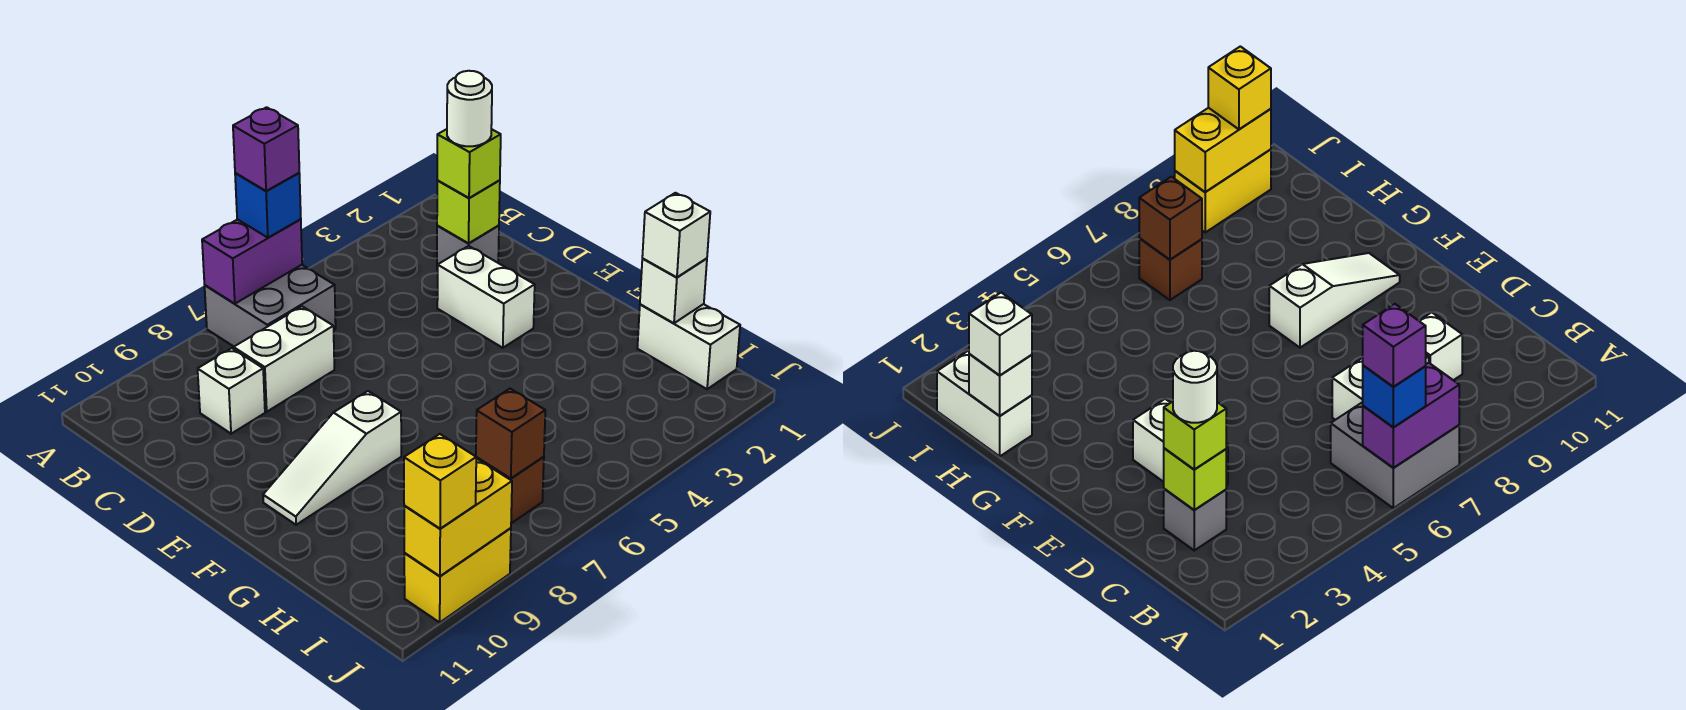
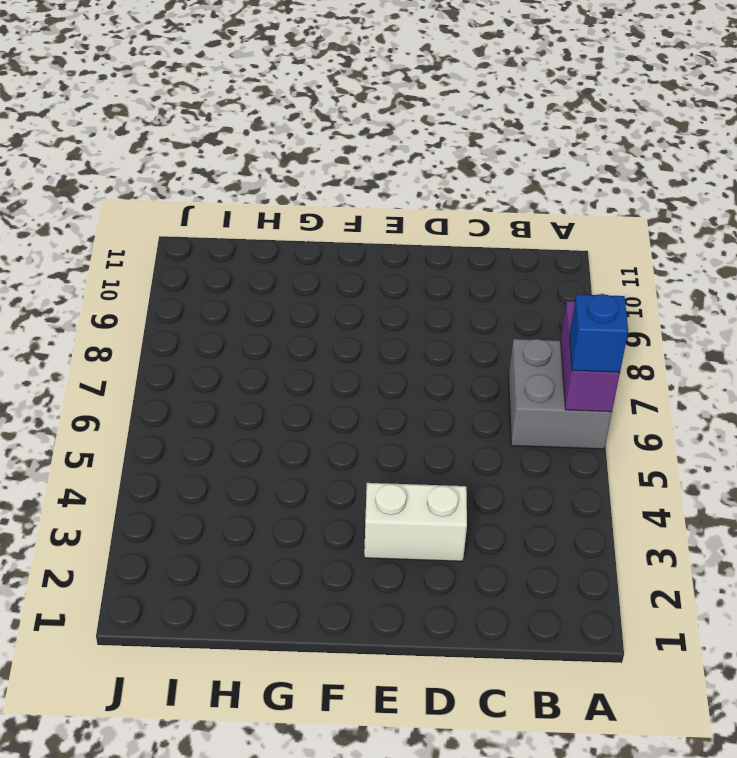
none -> grey brick C2 level 1
none -> white brick C7:C8 level 1
none -> white brick C9 level 1

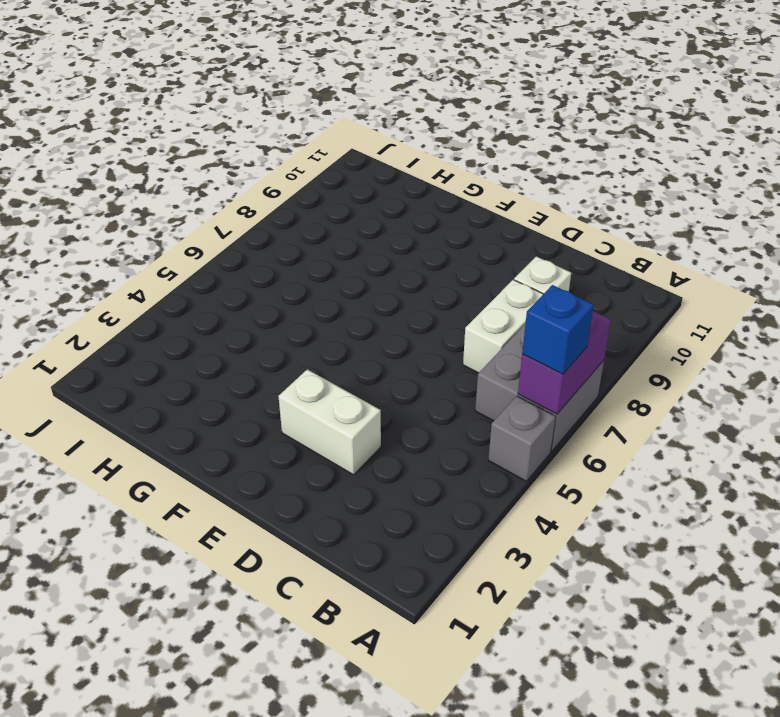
grey brick A5 level 1 -> grey brick C2 level 1
none -> white slope F8:F10 level 1 top 8
none -> white brick H1:I1 level 1
none -> brown brick I7 level 1

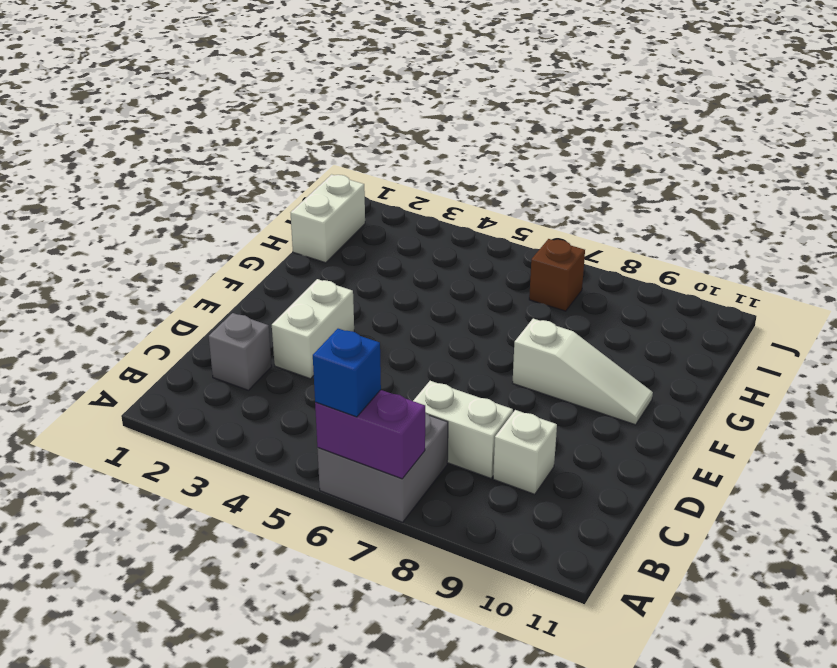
none -> yellow brick J9:J10 level 1
none -> lime brick C2 level 2
none -> white brick H1 level 2

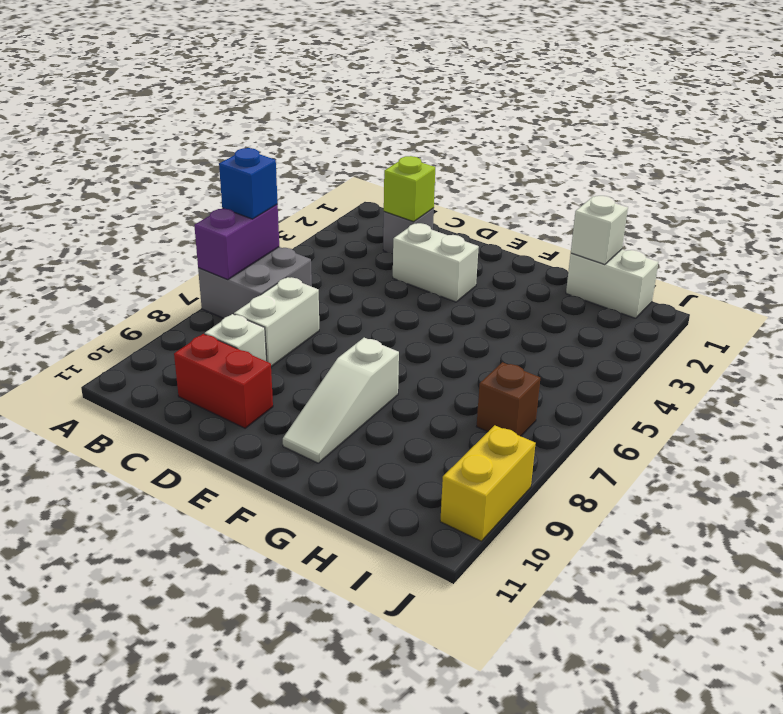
red brick C10:D10 level 1 -> none
none -> brown brick I7 level 2
none -> yellow brick J9:J10 level 2
none -> lime brick C2 level 3

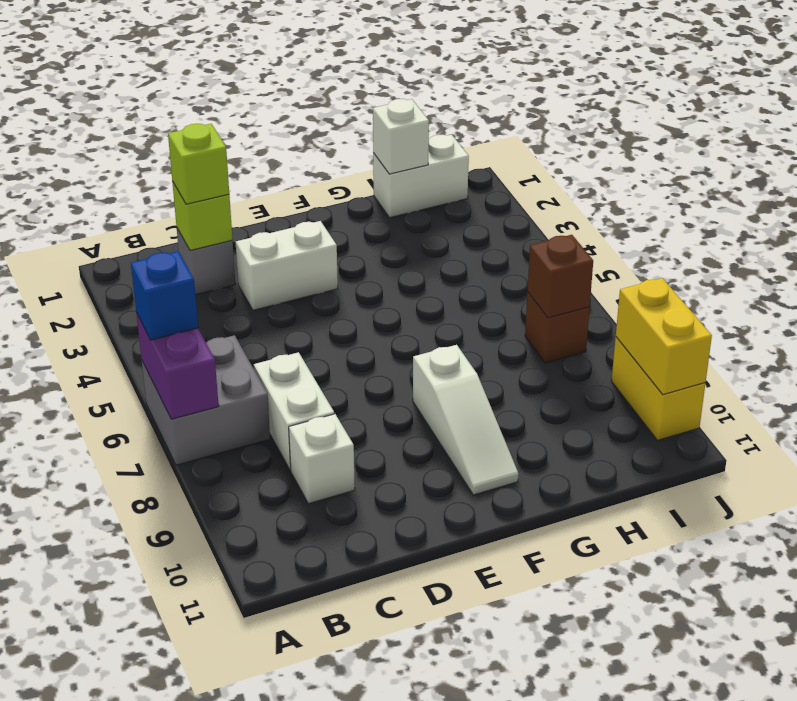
none -> white brick H1 level 3
none -> yellow brick J10 level 3
none -> purple brick A6 level 4

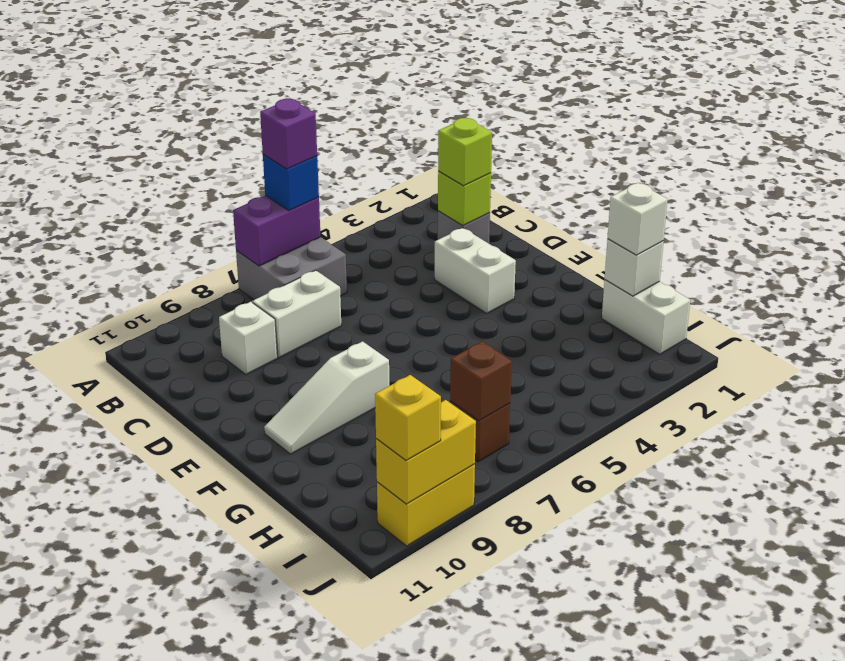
none -> white round brick C2 level 4

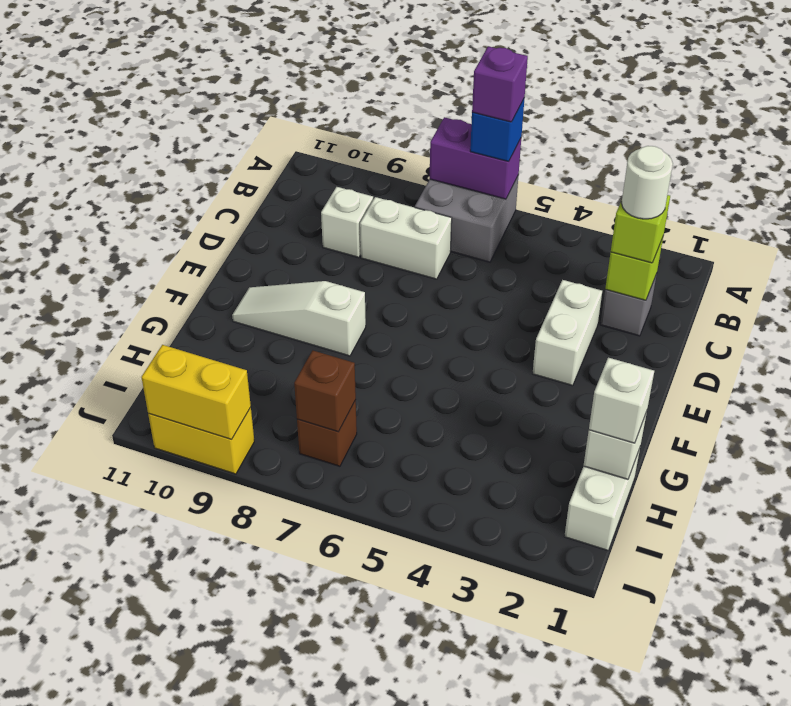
none -> yellow brick J10 level 3

